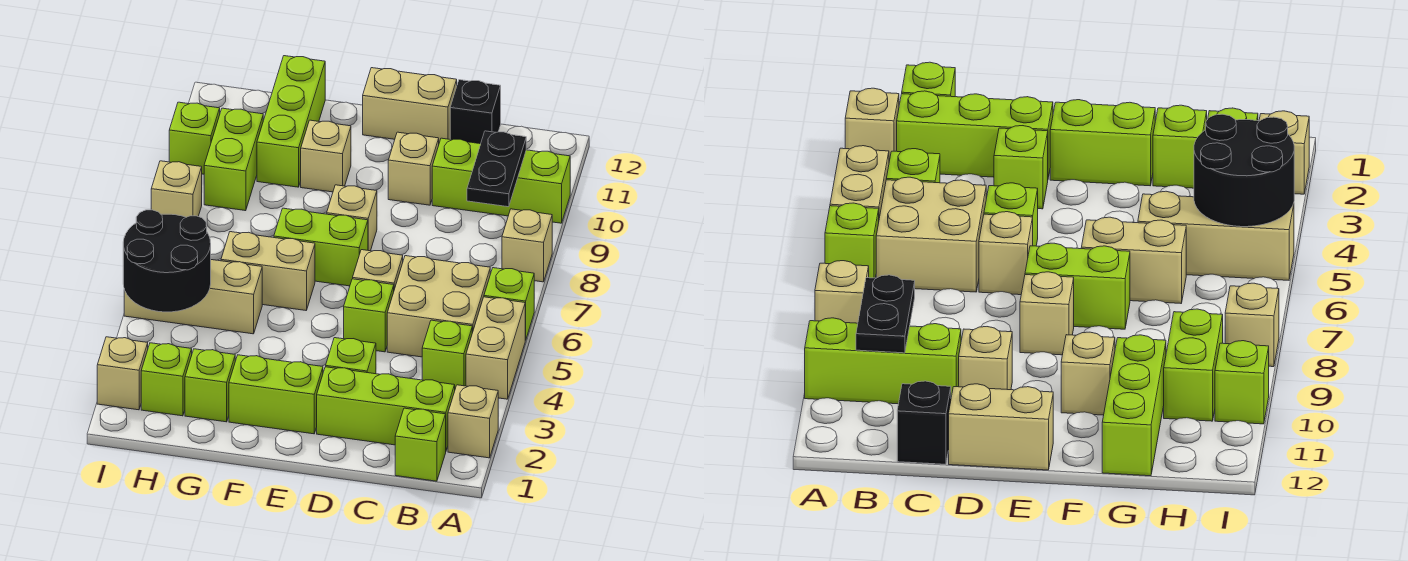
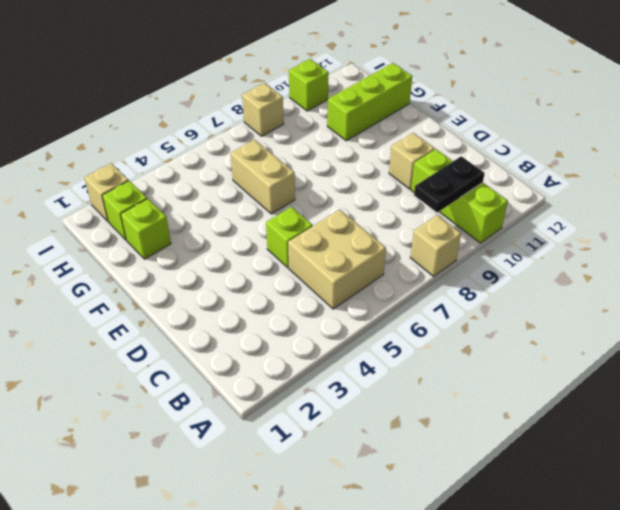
none -> tan brick A2 level 1
none -> tan brick A4:A5 level 1
none -> lime brick A6 level 1
none -> lime brick B1 level 1

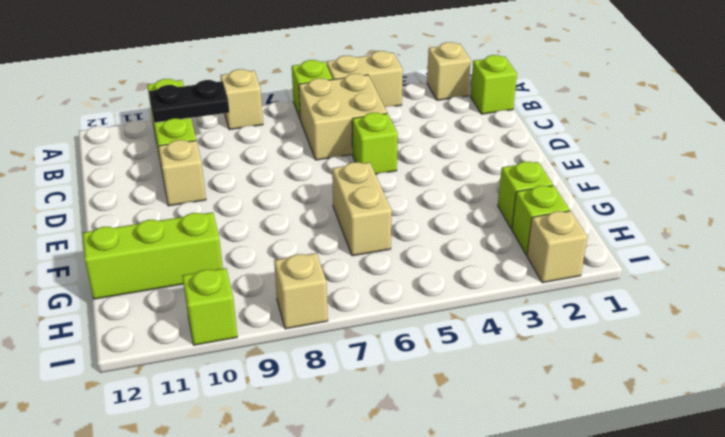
none -> lime brick B2:D2 level 1
none -> lime brick B4 level 1
none -> black brick C12 level 1
none -> lime brick D3 level 1

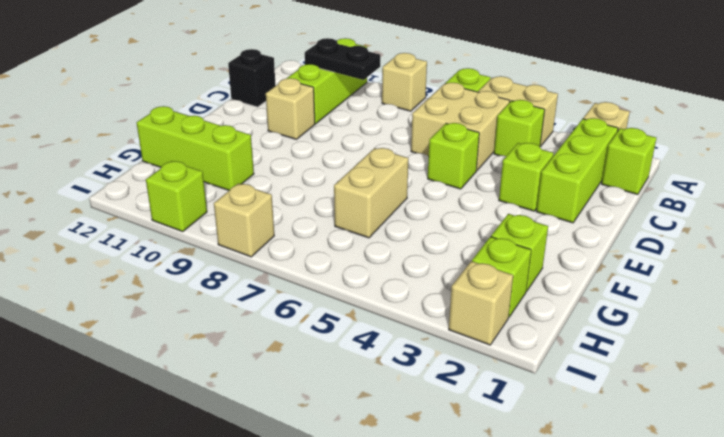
none -> tan brick D6 level 1
none -> tan brick D12:E12 level 1
none -> lime brick E2:F2 level 1
none -> lime brick E7:F7 level 1

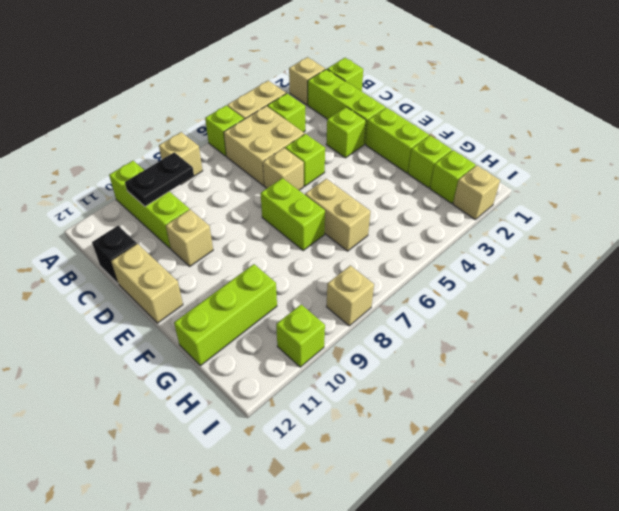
none -> tan brick E8 level 1
none -> tan brick F10 level 1
none -> tan brick G5:I5 level 1
none -> lime brick H9:H10 level 1

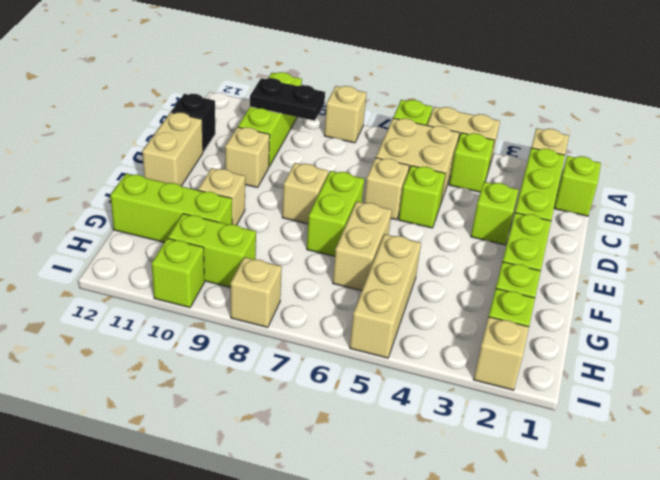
none -> black round brick H4:I5 level 2

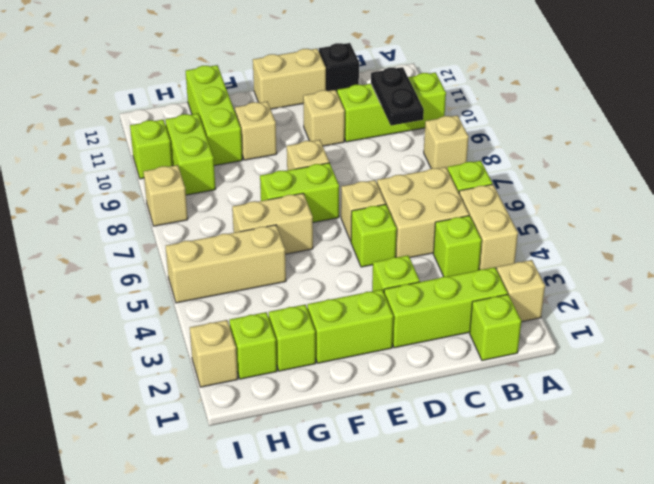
none -> black round brick H4:I5 level 2

